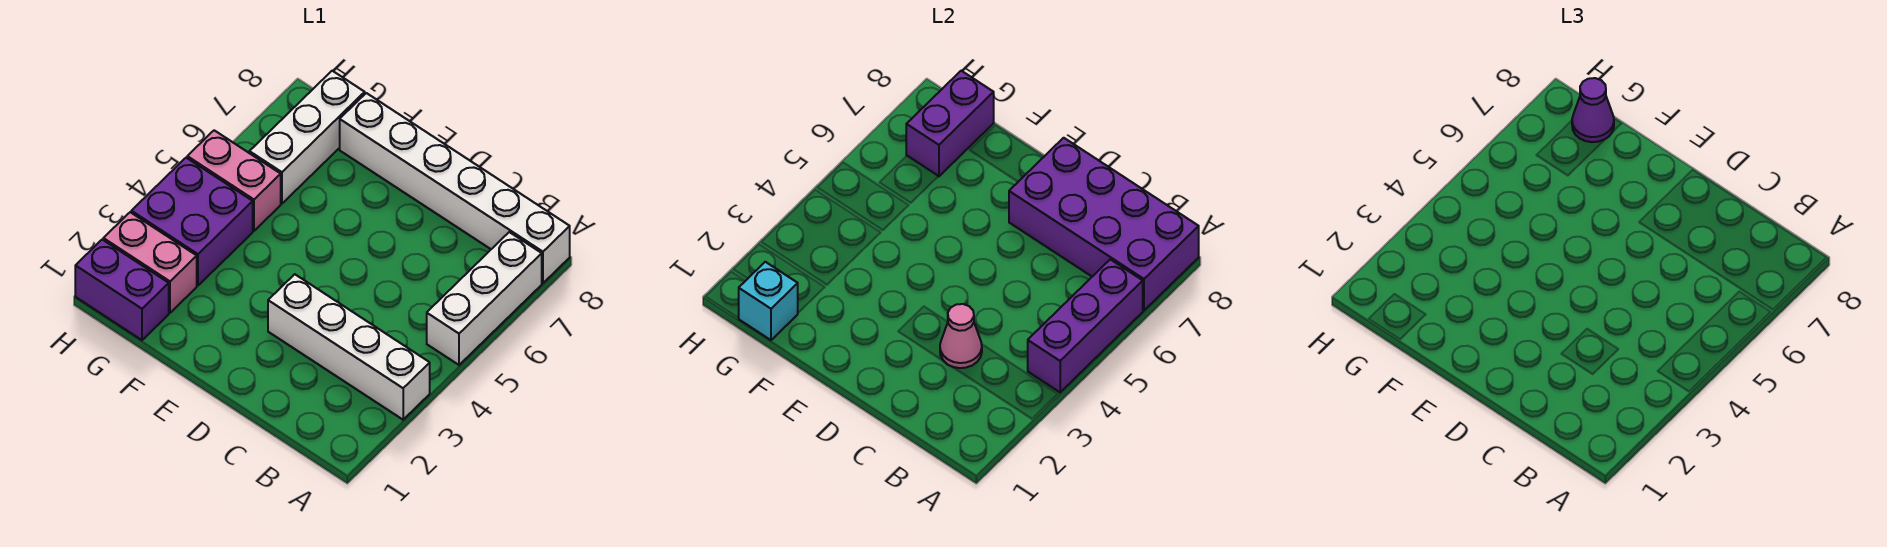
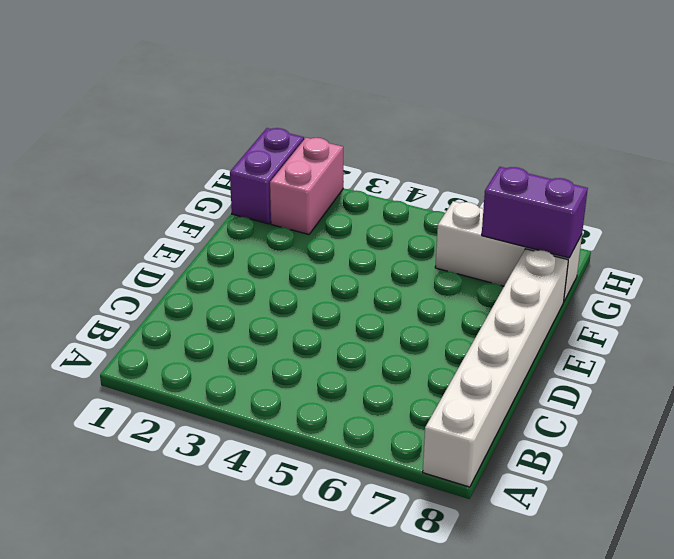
none -> white brick A3:D3 level 1
none -> white brick A5:A7 level 1
none -> purple brick G3:H4 level 1

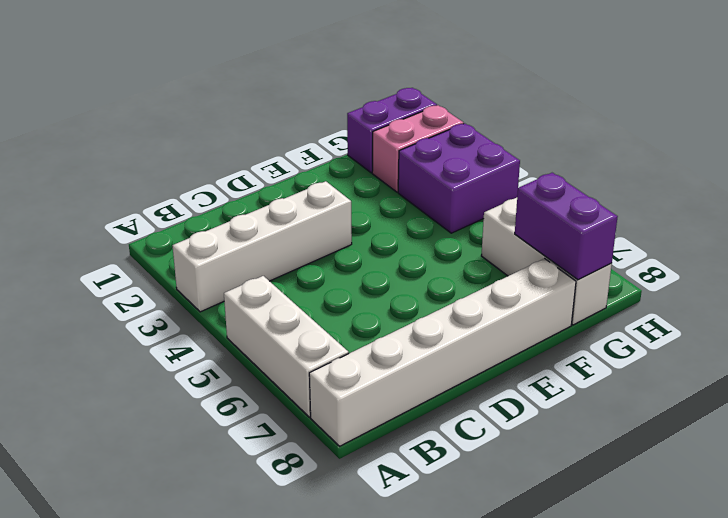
none -> pink brick G5:H5 level 1
none -> purple brick A4:A6 level 2
none -> purple brick A7:D8 level 2

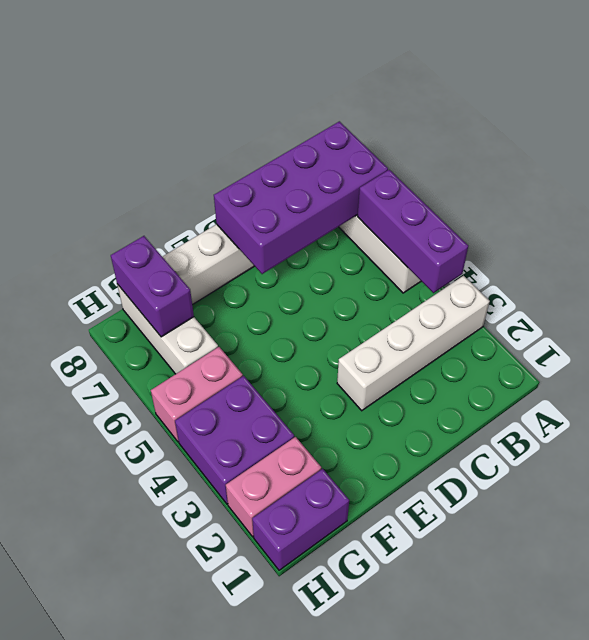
none -> pink cone C3 level 2
none -> cyan brick G1 level 2
none -> purple cone G8 level 3

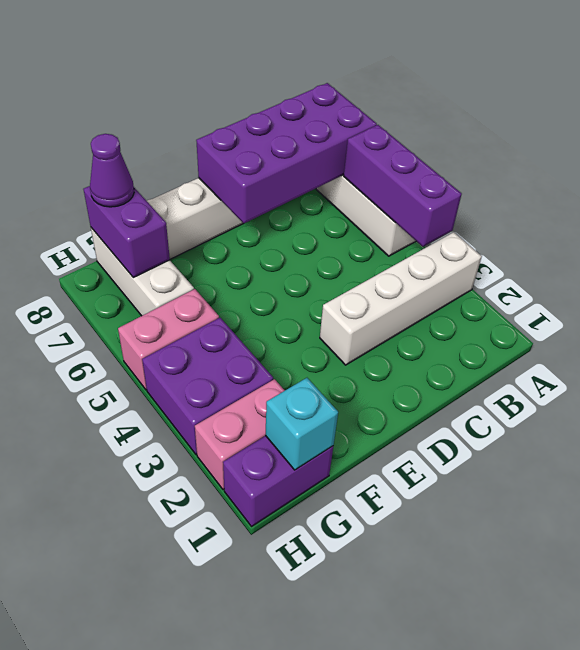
none -> pink cone C3 level 2

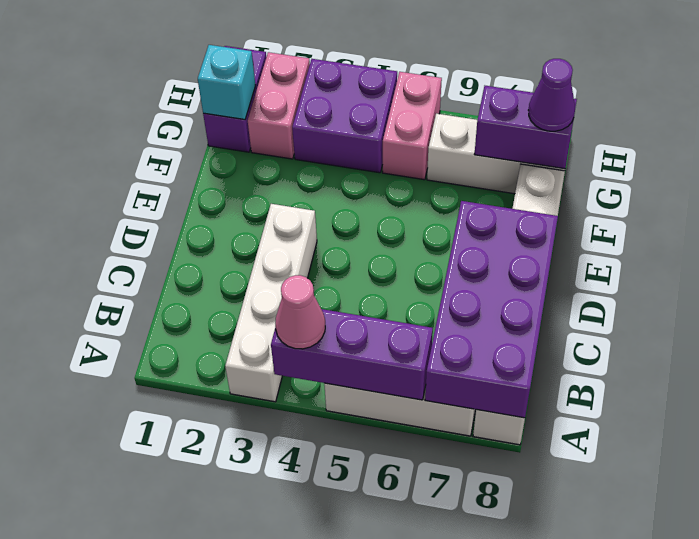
pink cone A4 level 3 -> pink cone C3 level 2

